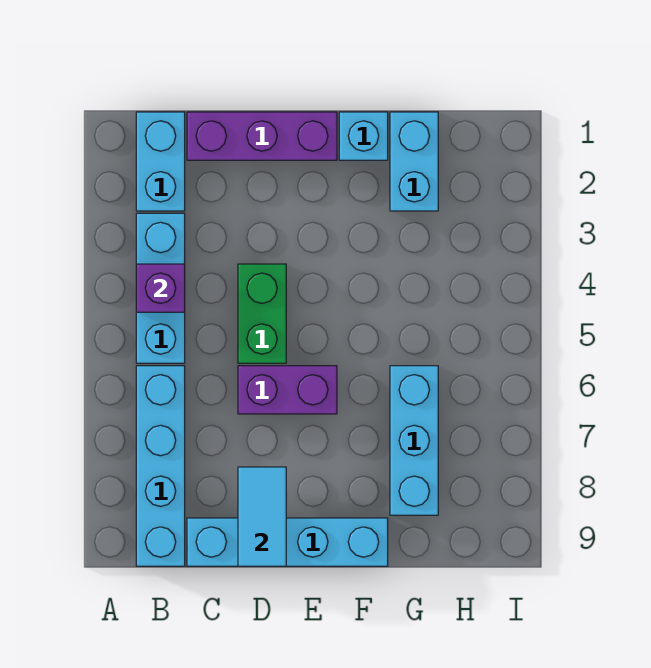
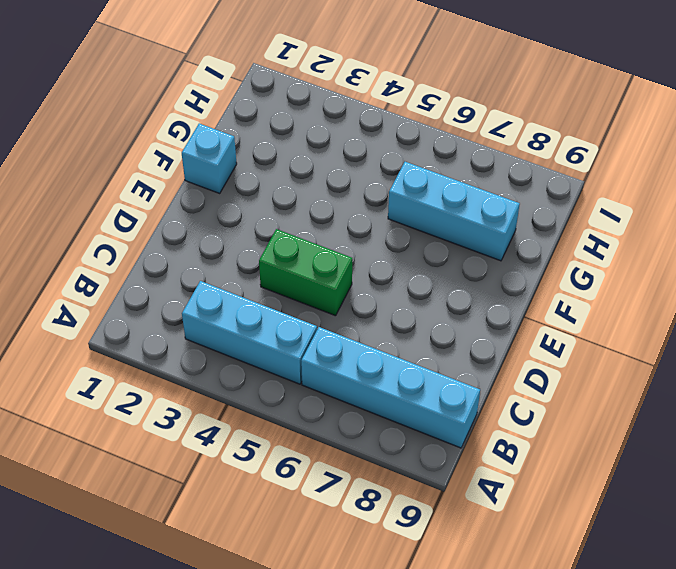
none -> cyan brick B1:B2 level 1
none -> purple brick C1:E1 level 1
none -> cyan brick C9:F9 level 1

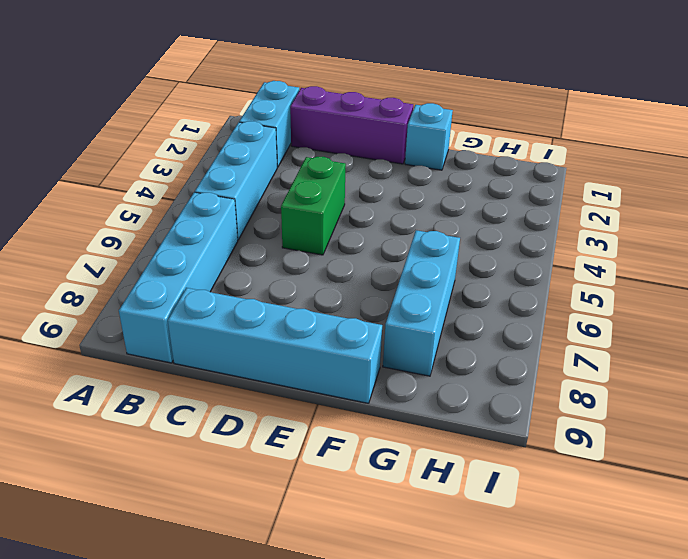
none -> purple brick D6:E6 level 1
none -> cyan brick G1:G2 level 1
none -> purple brick B4 level 2

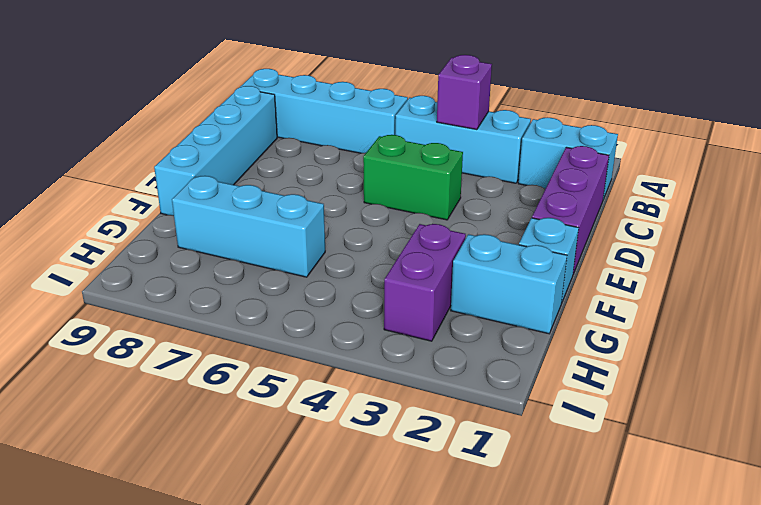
purple brick G3:H3 level 1 -> purple brick D6:E6 level 1
none -> cyan tile D8:D9 level 2

